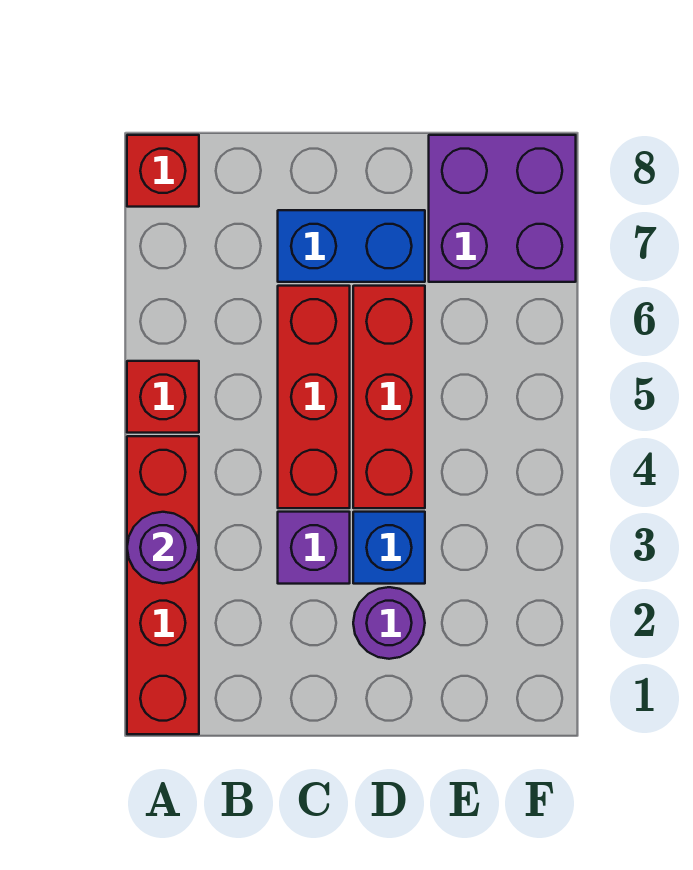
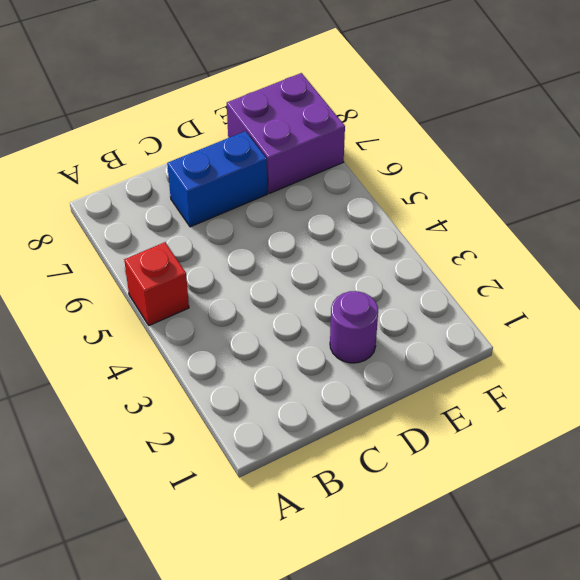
none -> red brick A1:A4 level 1
none -> red brick A8 level 1

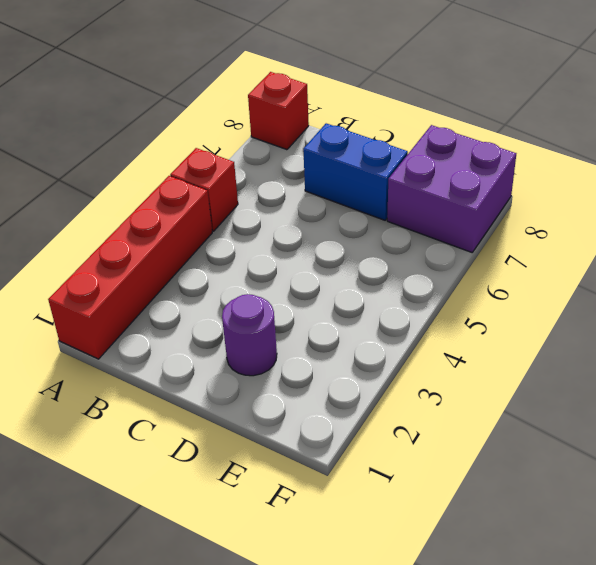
none -> purple brick C3 level 1
none -> red brick C4:C6 level 1

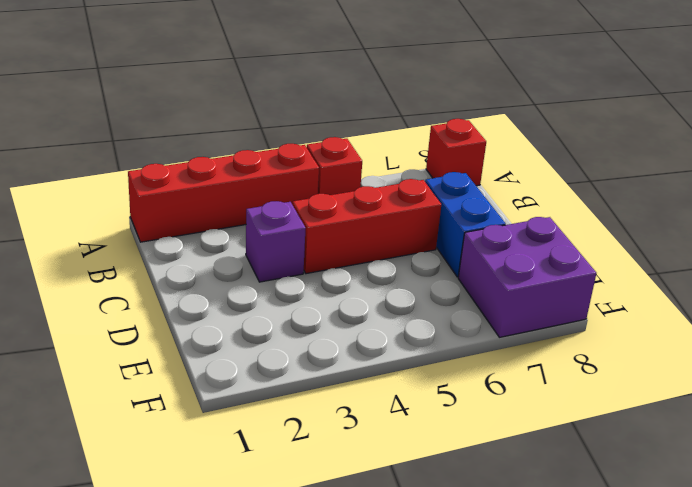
none -> purple round brick D2 level 1
none -> blue brick D3 level 1

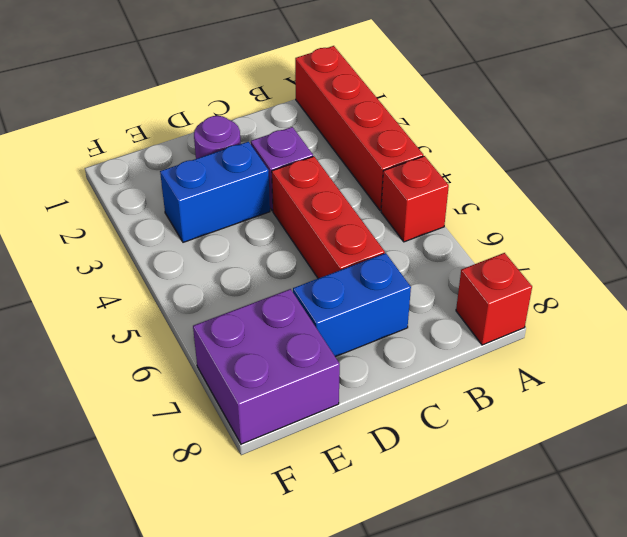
blue brick D3:E3 level 1 -> blue brick D3 level 1
none -> red brick D4:D6 level 1
none -> purple round brick A3 level 2

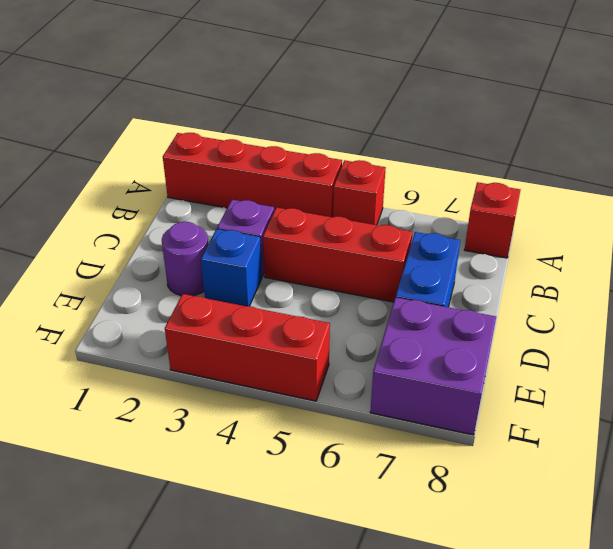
red brick F3:F5 level 1 -> red brick D4:D6 level 1
none -> purple round brick A3 level 2

